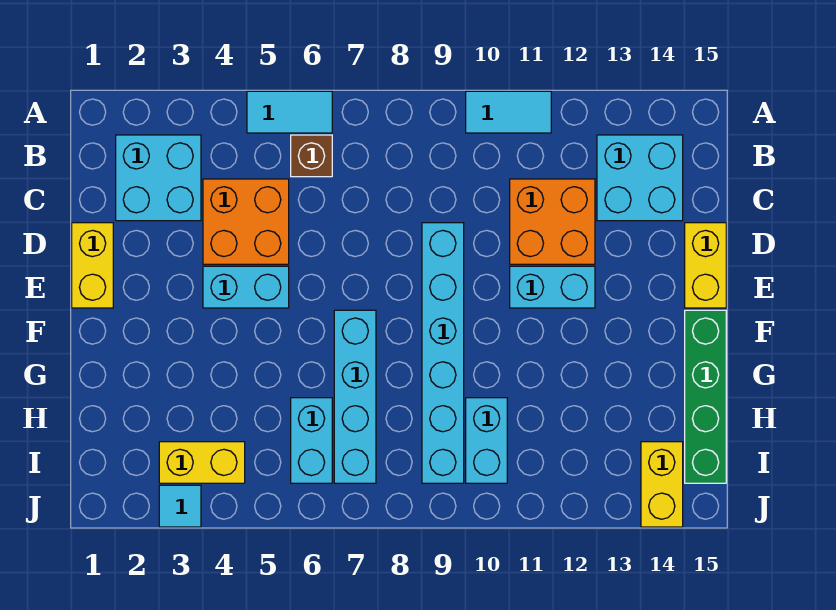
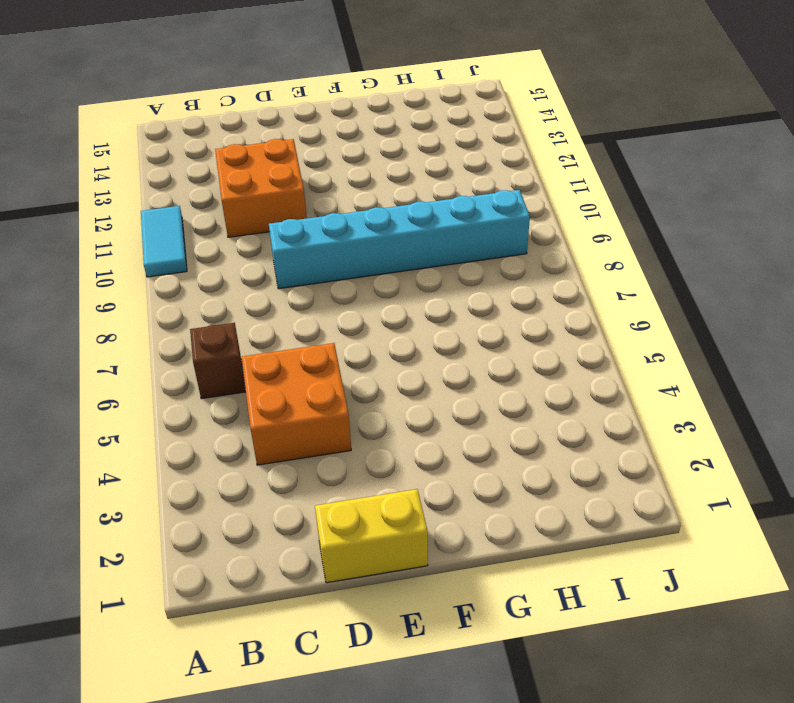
none -> cyan tile A5:A6 level 1
none -> cyan brick B2:C3 level 1
none -> cyan brick B13:C14 level 1

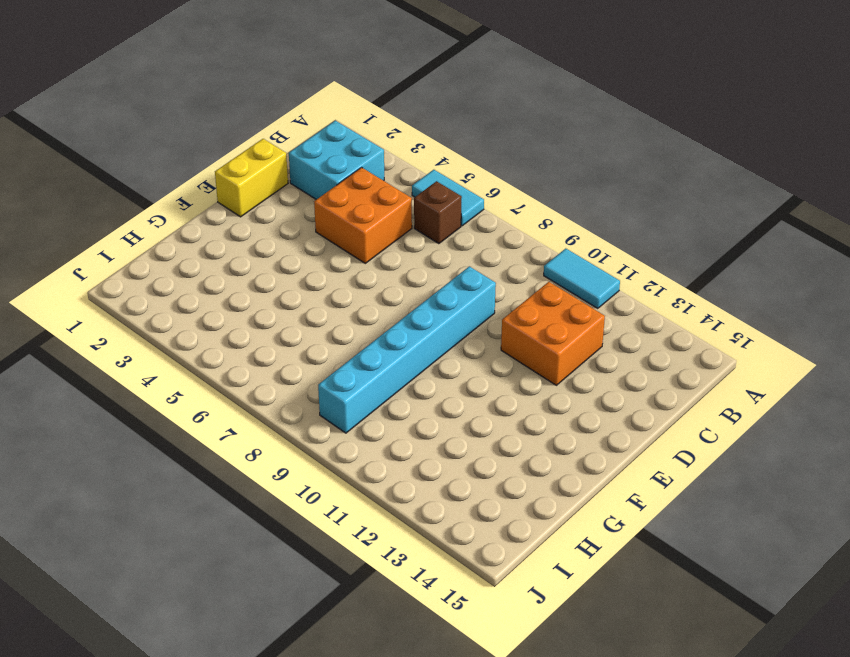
none -> cyan brick B13:C14 level 1
none -> yellow brick D15:E15 level 1
none -> cyan brick E4:E5 level 1

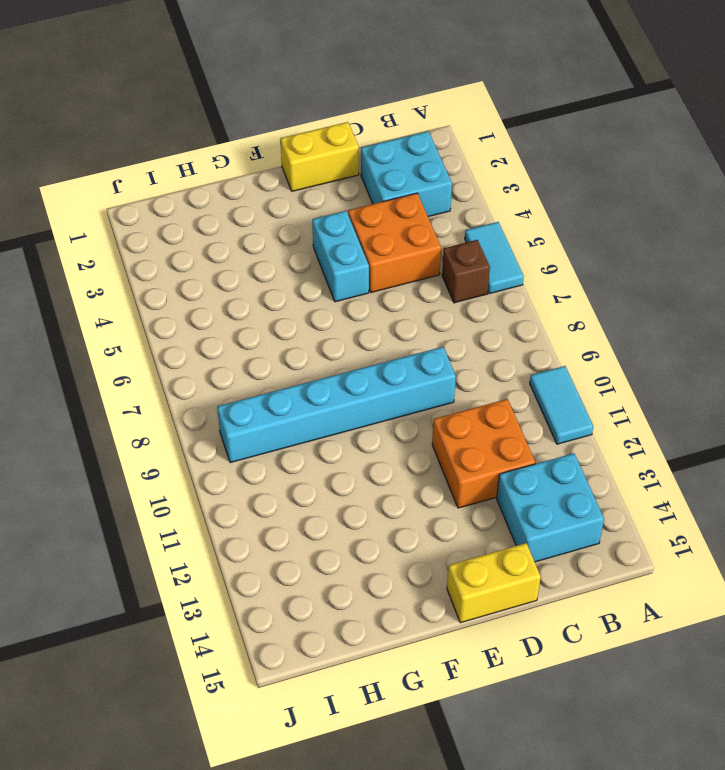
none -> cyan brick E11:E12 level 1
none -> cyan brick F7:I7 level 1
none -> green brick F15:I15 level 1

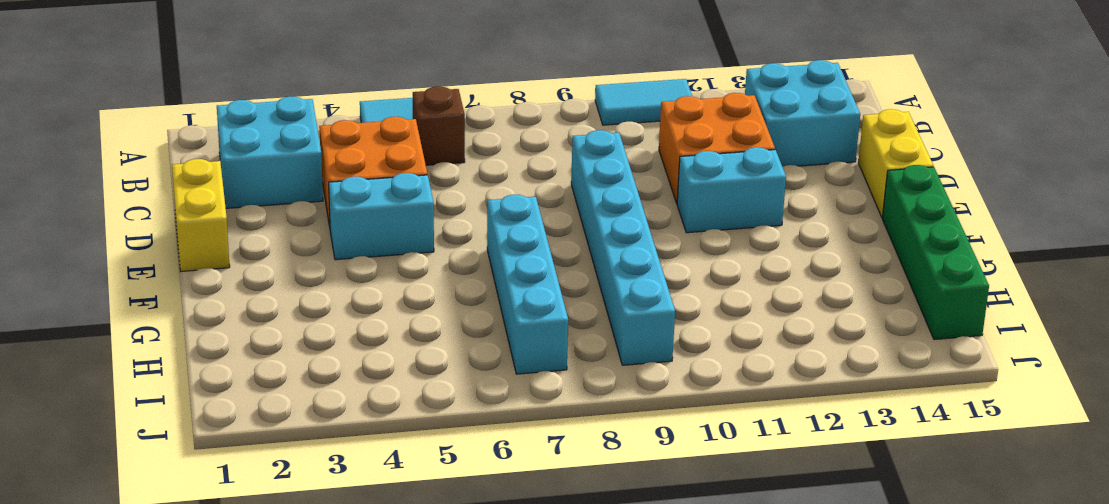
none -> cyan brick H6:I6 level 1
none -> cyan brick H10:I10 level 1
none -> yellow brick I3:I4 level 1

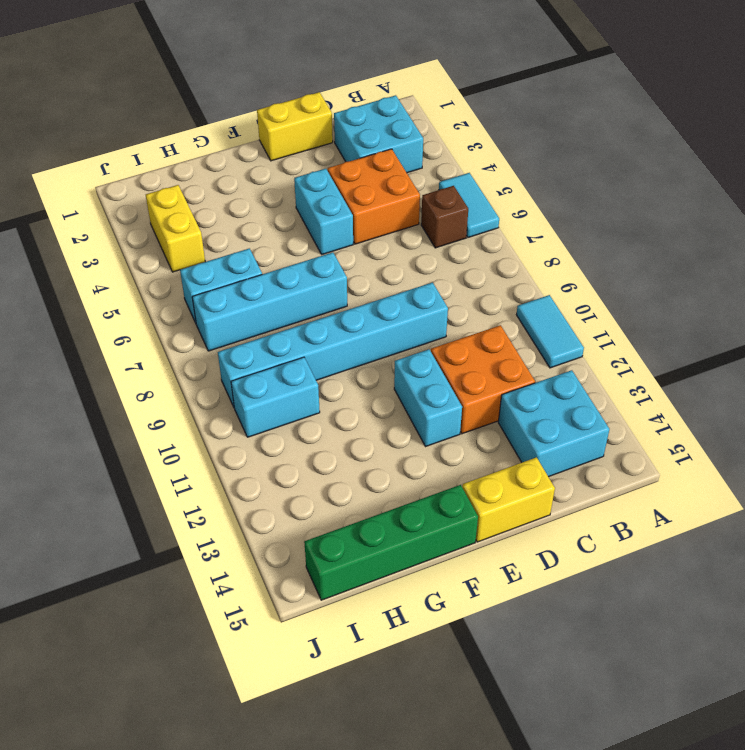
none -> yellow brick I14:J14 level 1
none -> cyan tile J3 level 1

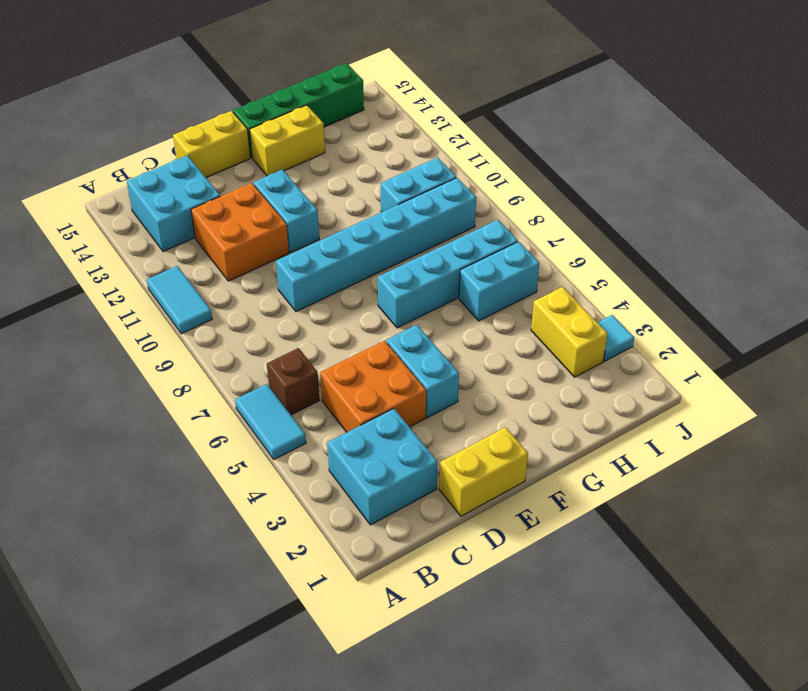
yellow brick F14:G14 level 1 -> yellow brick I14:J14 level 1

